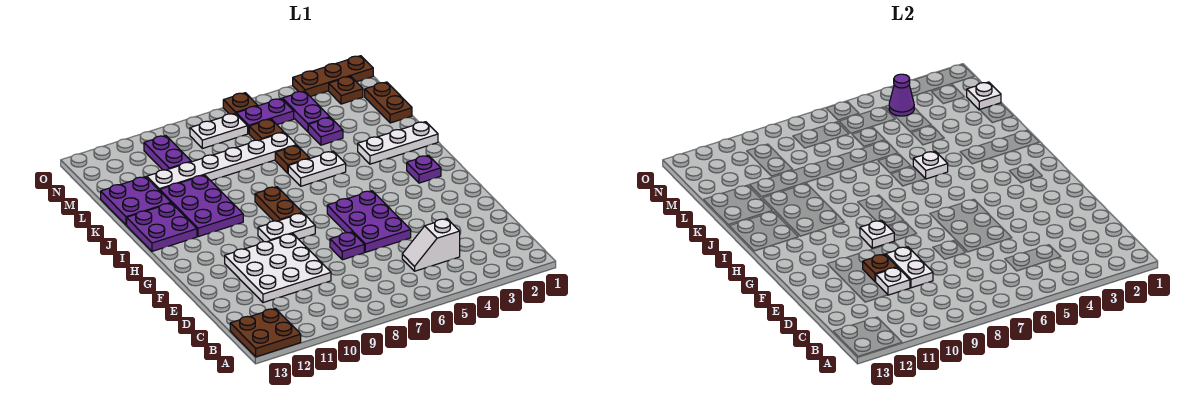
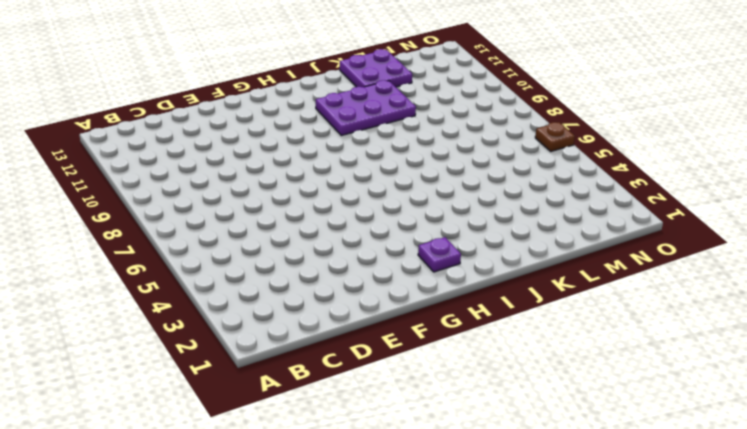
none -> brown plate A12:B13 level 1
none -> white slope C4:C5 level 1 top 4
none -> white plate D9:F11 level 1
none -> purple plate E5:G6 level 1

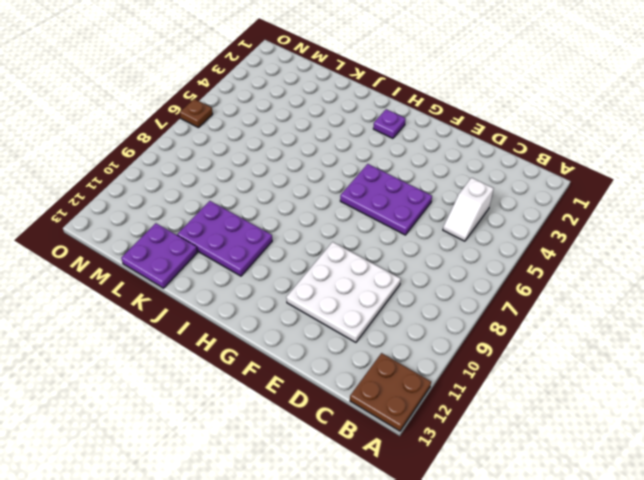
none -> purple plate E7 level 1
none -> white plate G8:G9 level 1
none -> brown plate H8:I8 level 1
none -> purple plate I12:J13 level 1

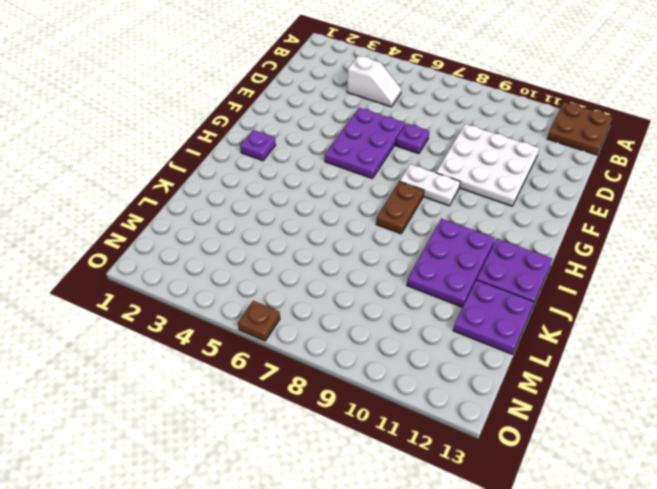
none -> white plate J1:J3 level 1
none -> white plate J5:J6 level 1
none -> brown plate K6 level 1
none -> brown plate L1:M1 level 1

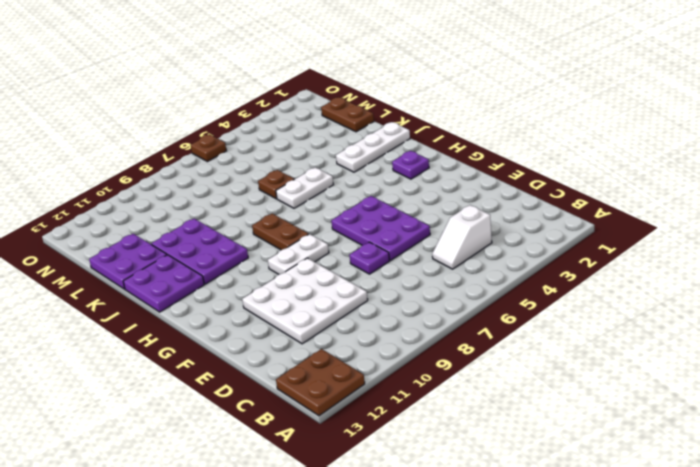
none -> purple plate L4 level 1
none -> white plate L6:L11 level 1
none -> purple plate M4:N4 level 1
none -> brown plate M6 level 1

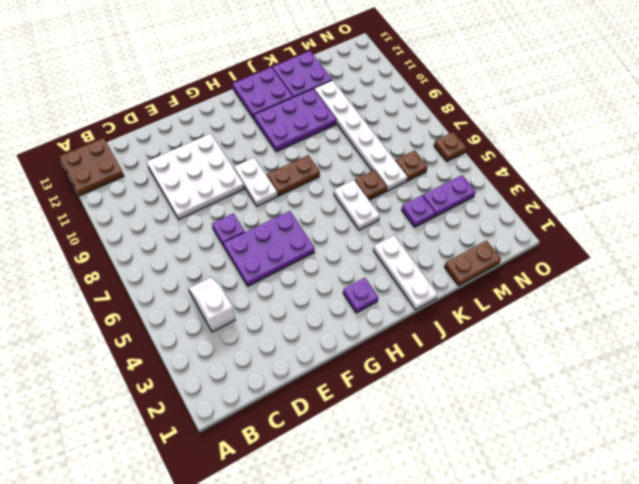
none -> purple plate M10:N10 level 1
none -> brown plate N2 level 1
none -> purple plate N5:N6 level 1
none -> white plate N7:N8 level 1

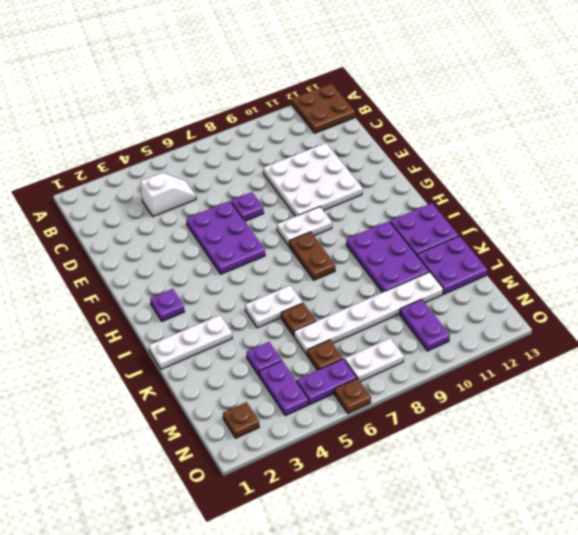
none -> brown plate L1:M1 level 1
none -> brown plate O1:O3 level 1
none -> white plate D9:E9 level 2
none -> white plate D10 level 2

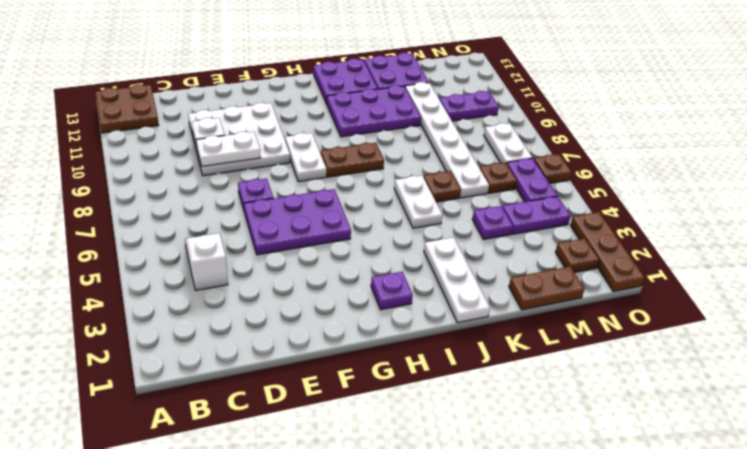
none -> brown plate E10 level 2
none -> white plate G9 level 2
none -> white plate J5 level 2
none -> white plate M1 level 2

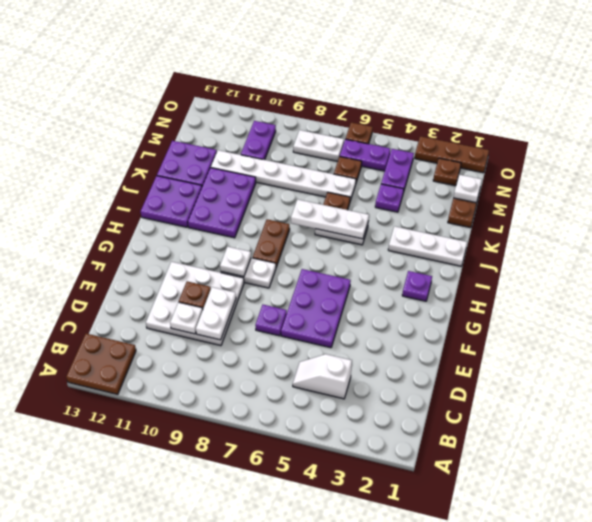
white plate J5:J7 level 2 -> white plate J5 level 2
none -> purple cone N4 level 2

